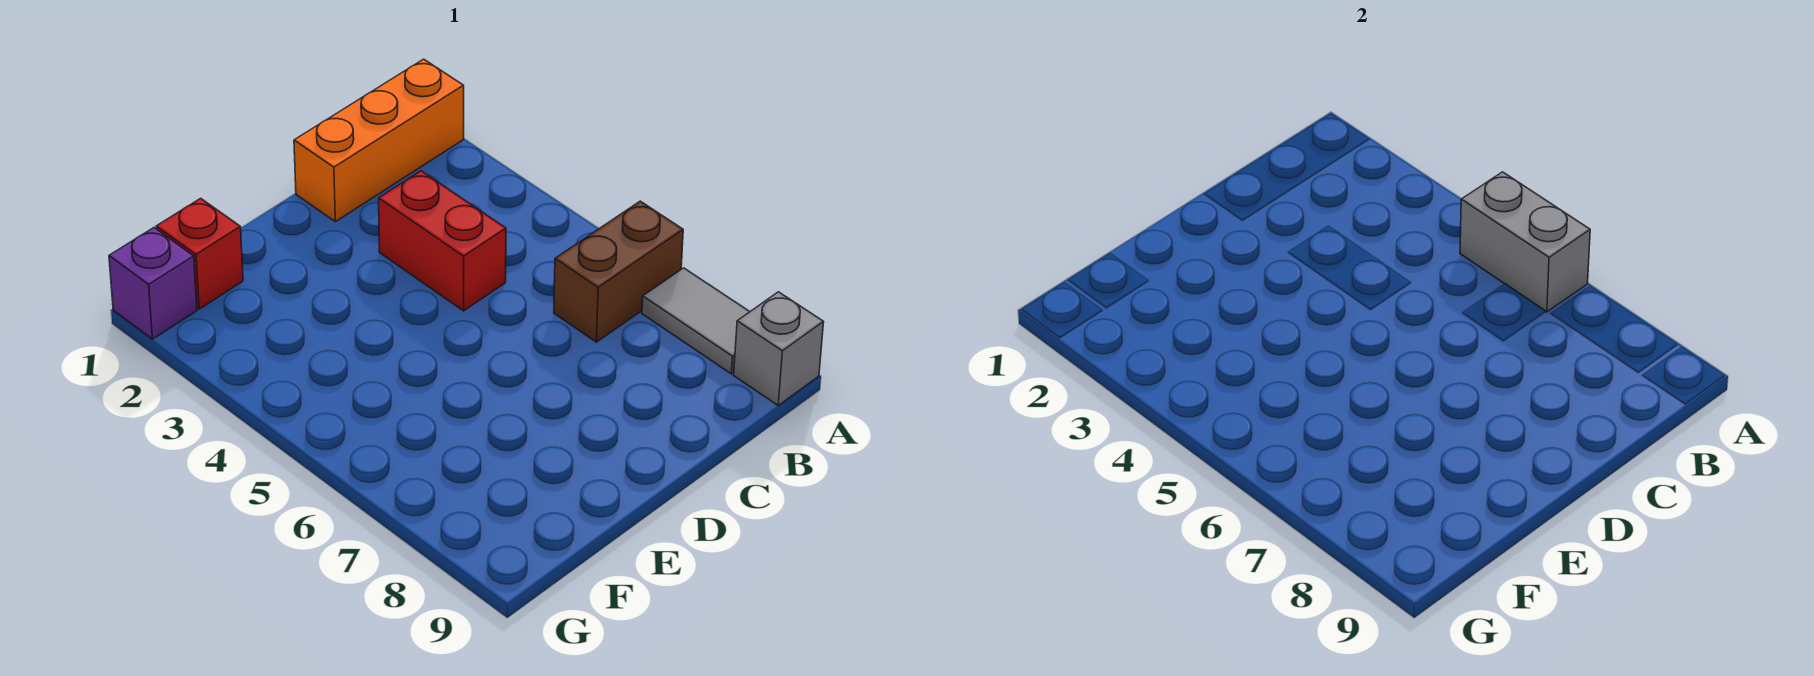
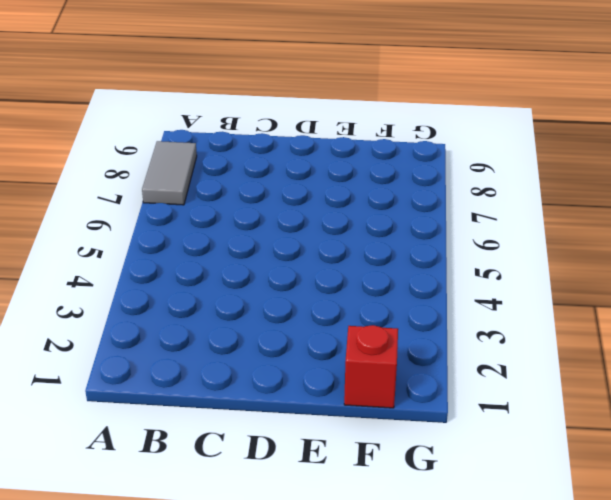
none -> orange brick A1:C1 level 1
none -> brown brick A6:B6 level 1

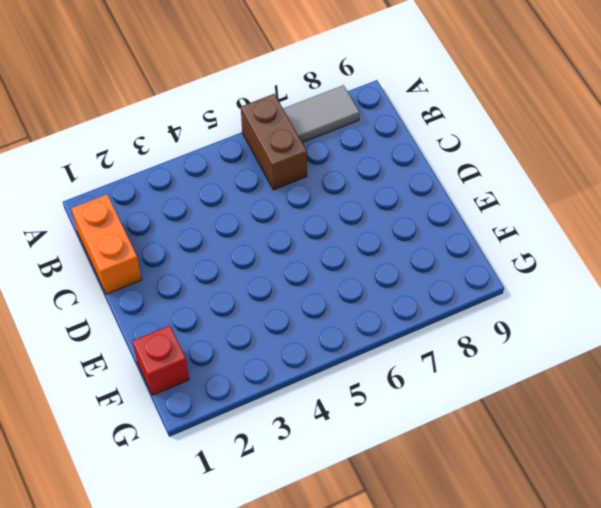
orange brick B1:C1 level 1 -> orange brick A1:C1 level 1
none -> grey brick A9 level 1
none -> red brick C3:C4 level 1

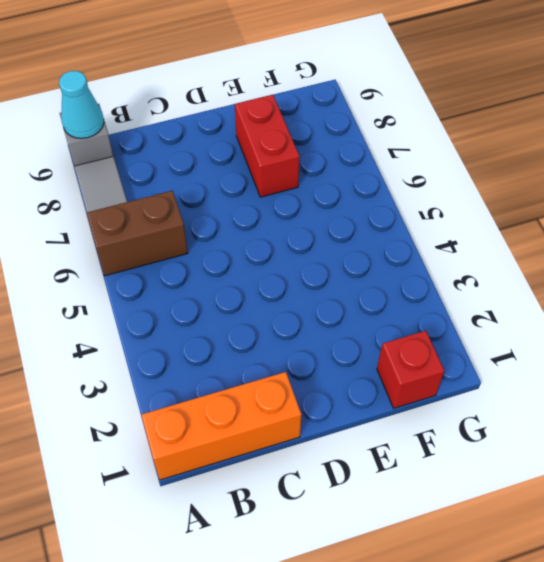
cyan cone A9 level 2 -> none
red brick E7:E8 level 1 -> red brick C3:C4 level 1
none -> purple brick G1 level 1
none -> grey brick A5:A6 level 2

